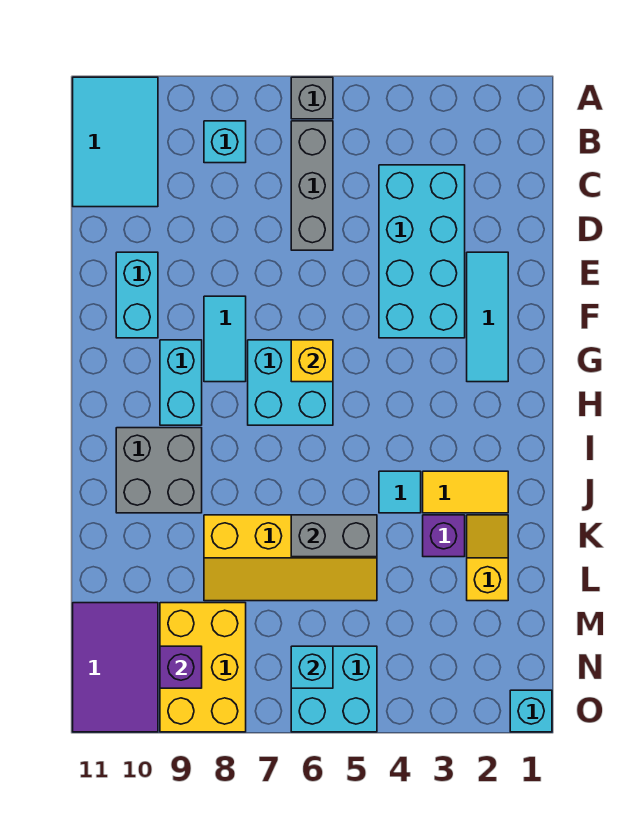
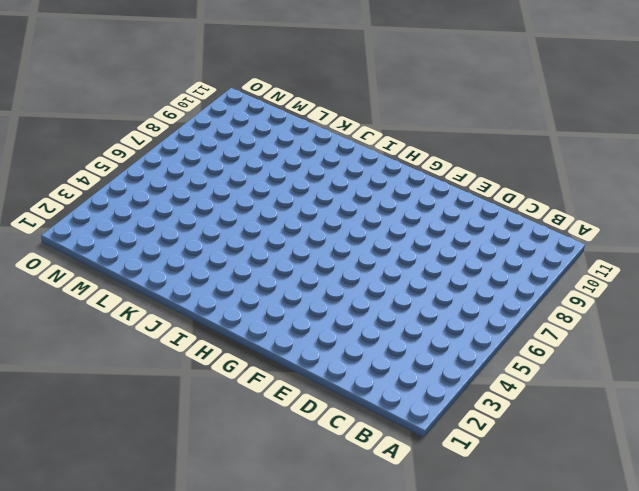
none -> grey brick A6 level 1
none -> cyan tile A10:C11 level 1
none -> grey brick B6:D6 level 1

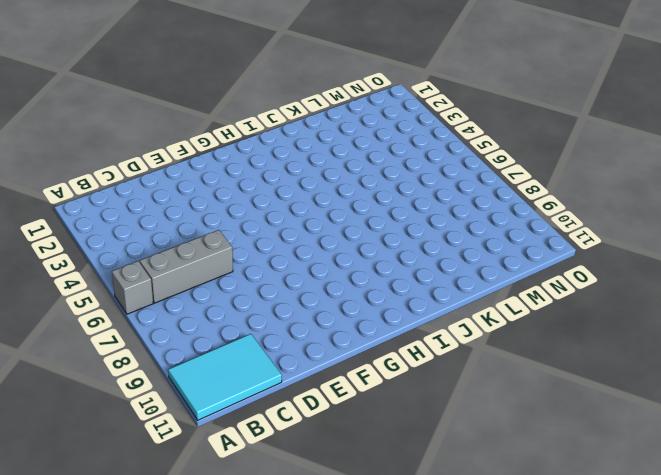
none -> cyan brick B8 level 1
none -> cyan brick C3:F4 level 1
none -> cyan tile E2:G2 level 1

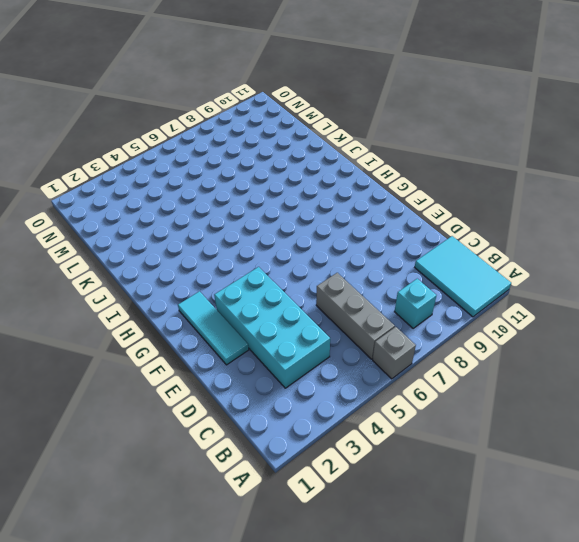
none -> cyan brick E10:F10 level 1
none -> cyan tile F8:G8 level 1
none -> cyan brick G6:H7 level 1

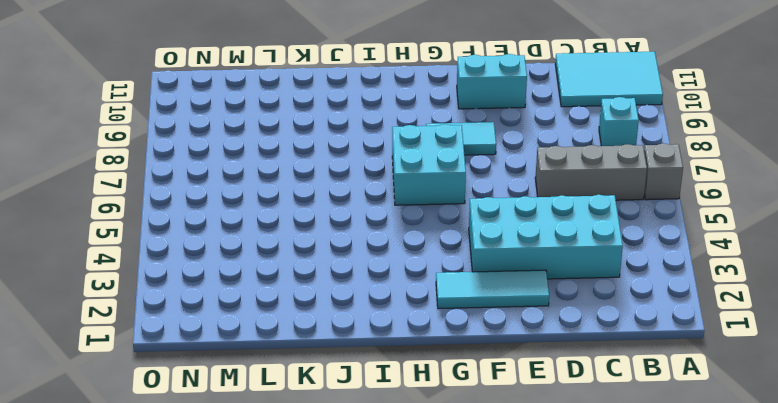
none -> cyan brick G9:H9 level 1
none -> grey brick I9:J10 level 1
none -> yellow tile J2:J3 level 1

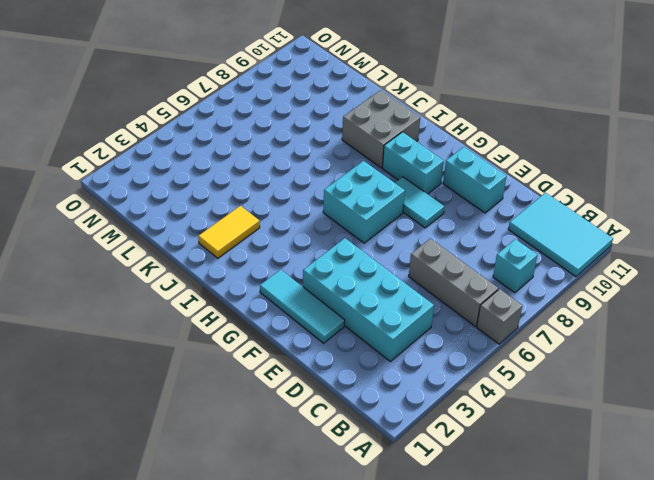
none -> cyan tile J4 level 1
none -> yellow slope K2:L2 level 1 top L
none -> purple brick K3 level 1

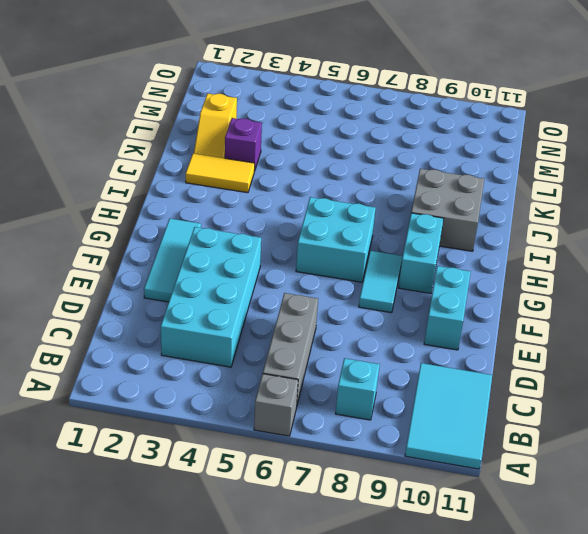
none -> cyan tile J4 level 1
none -> yellow slope K5:L8 level 1 top K
none -> yellow brick M8:O9 level 1

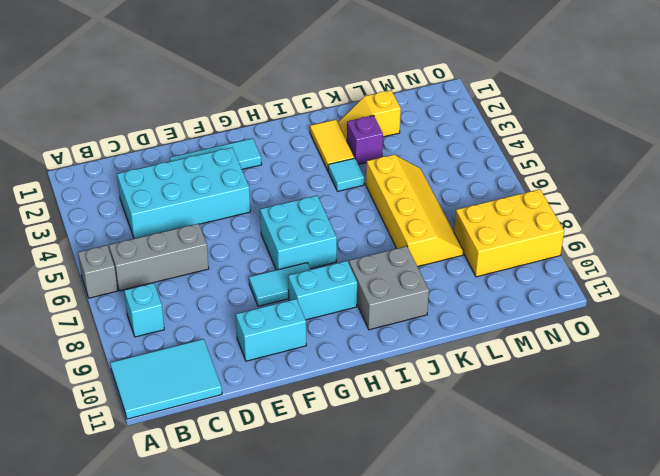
none -> purple tile M10:O11 level 1
none -> cyan brick N5:O6 level 1
none -> cyan brick O1 level 1

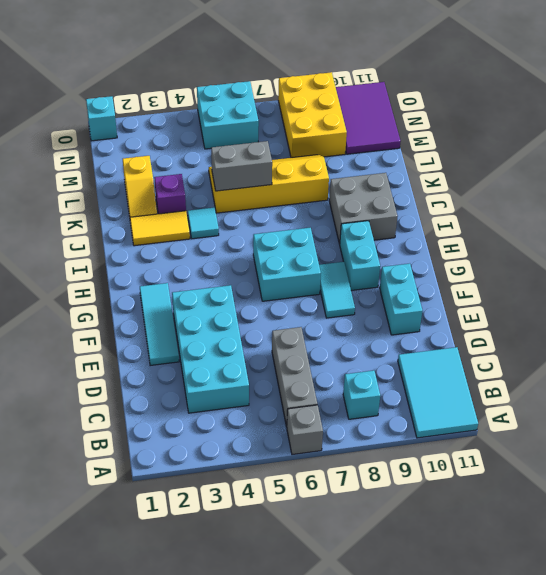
none -> yellow brick G6 level 2
none -> cyan brick N6 level 2
none -> purple brick N9 level 2

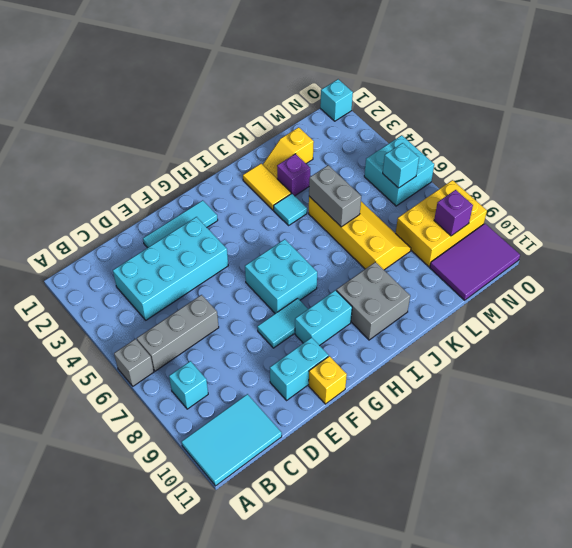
yellow brick F11 level 1 -> yellow brick G6 level 2

